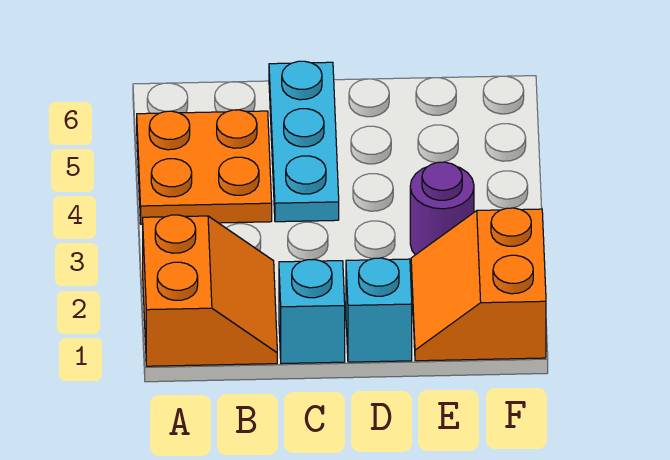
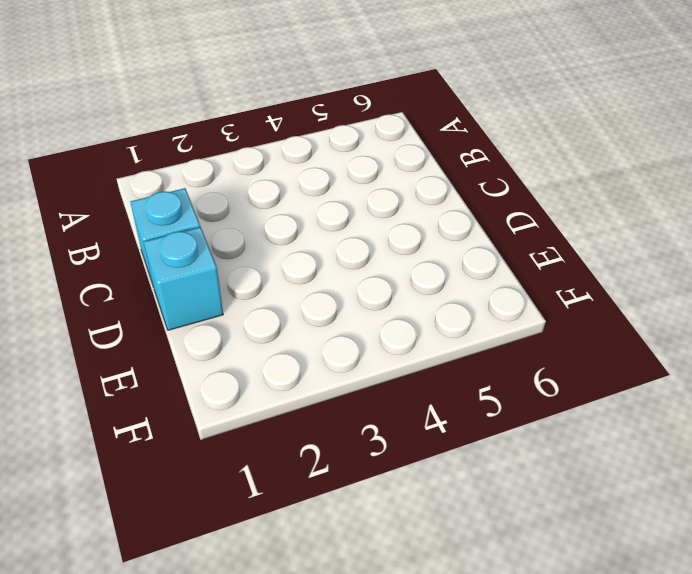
none -> orange slope A1:B2 level 1 top A
none -> orange plate A4:B5 level 1

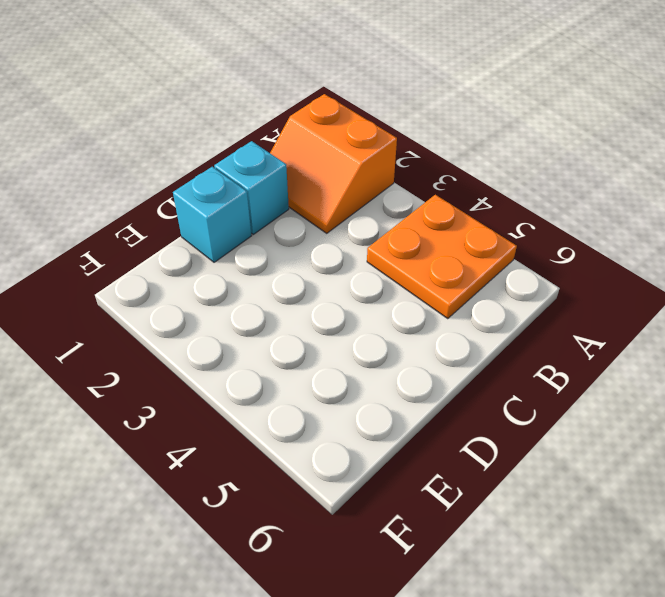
none -> cyan plate C4:C6 level 1
none -> orange slope E1:F2 level 1 top F

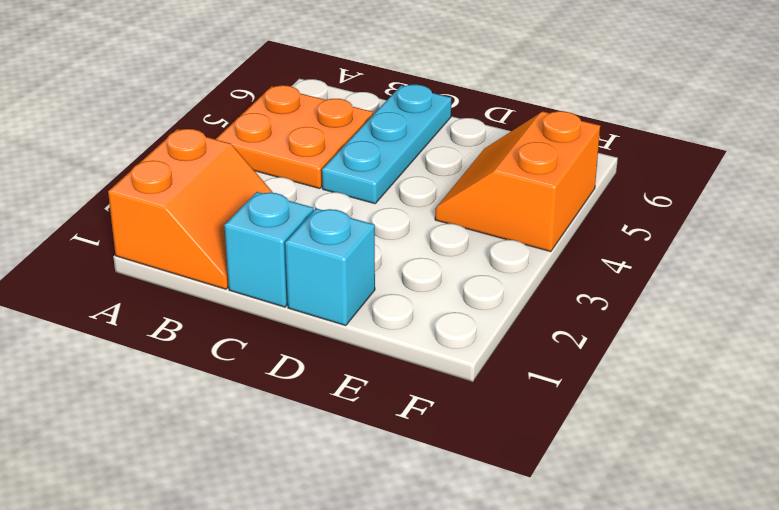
orange slope E4:F5 level 1 top F -> orange slope E1:F2 level 1 top F
none -> purple round brick E3 level 1

